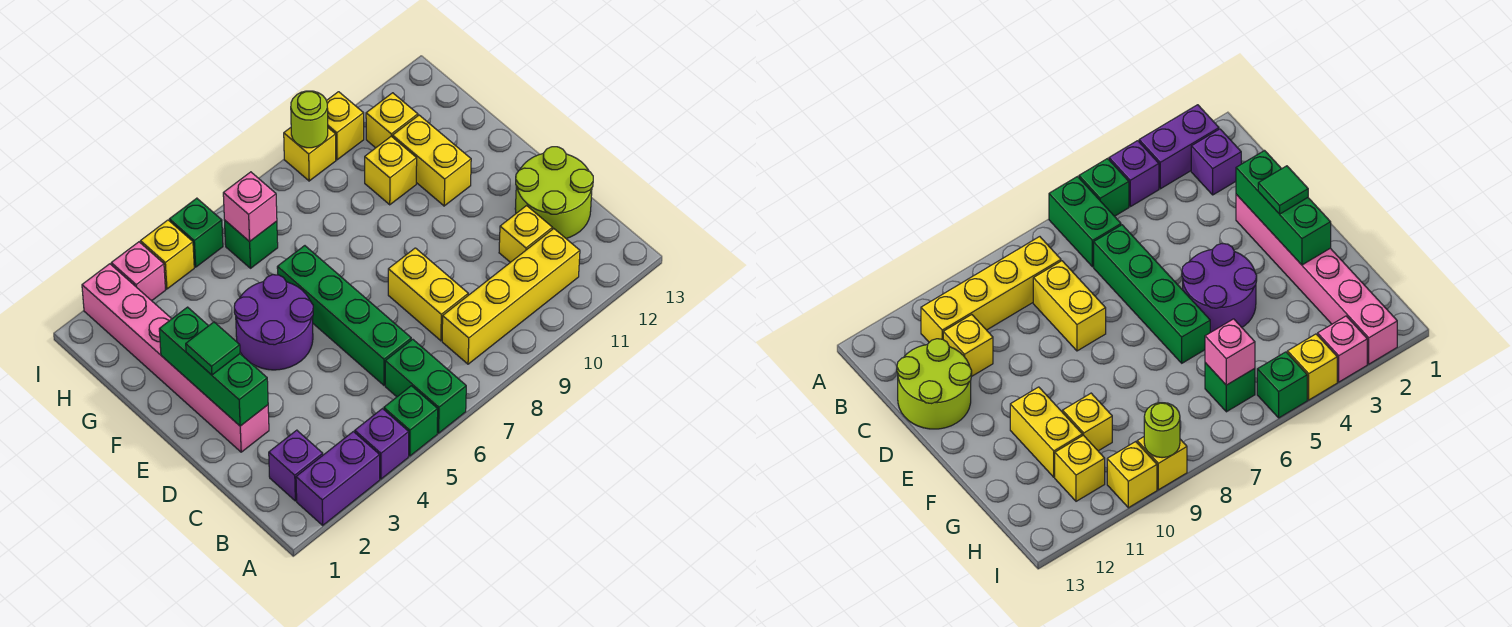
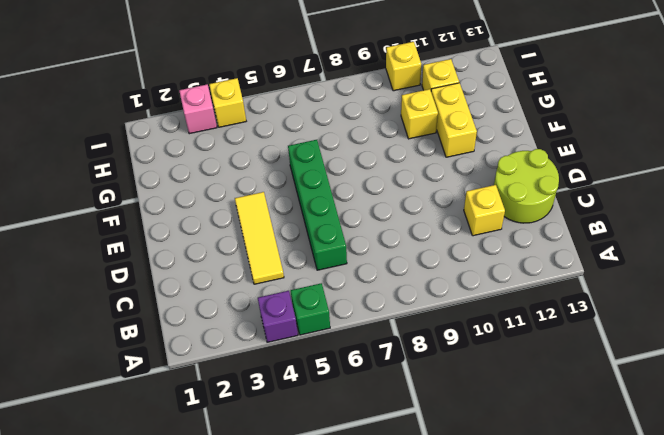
yellow tile C4:E4 level 1 -> purple round brick E4:F5 level 1
none -> purple brick A2:A3 level 1
none -> green brick A6:B6 level 1
none -> purple brick B2 level 1

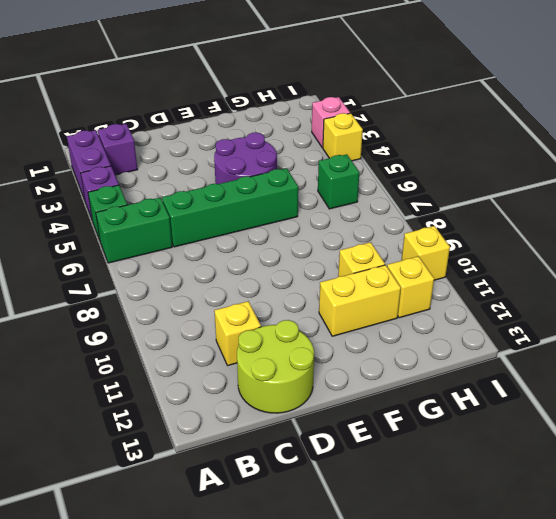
none -> yellow brick B8:B11 level 1
none -> yellow brick C8:D8 level 1
none -> pink brick D2:I2 level 1

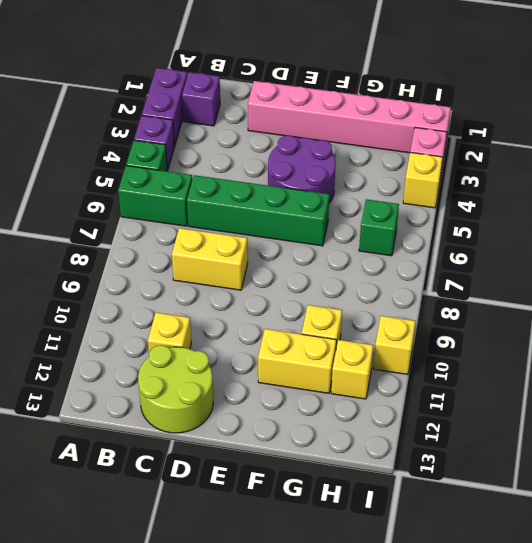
none -> yellow brick B8:B11 level 1
none -> green brick I5 level 1
none -> yellow brick I9 level 1

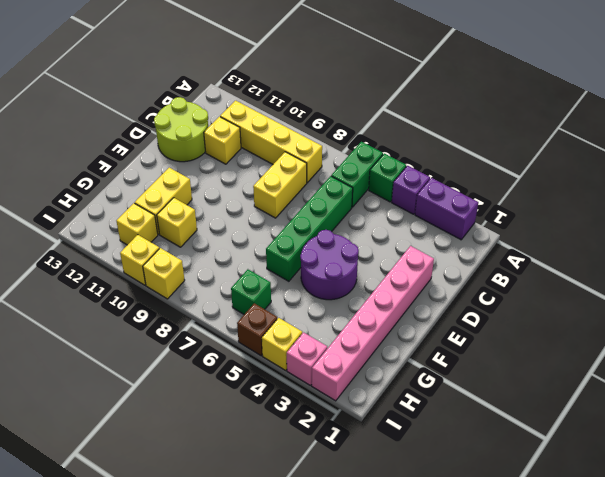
brown brick I5 level 1 -> green brick I5 level 1
none -> purple brick B2 level 1
none -> green brick D2:F2 level 2
none -> pink brick H6 level 2

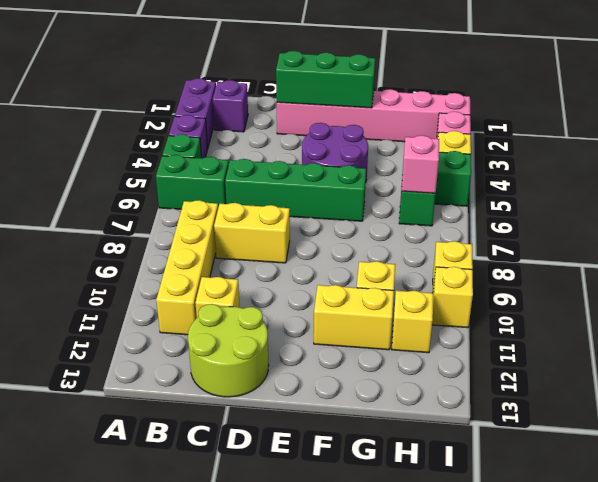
none -> lime round brick I9 level 2
none -> green tile E2 level 3

